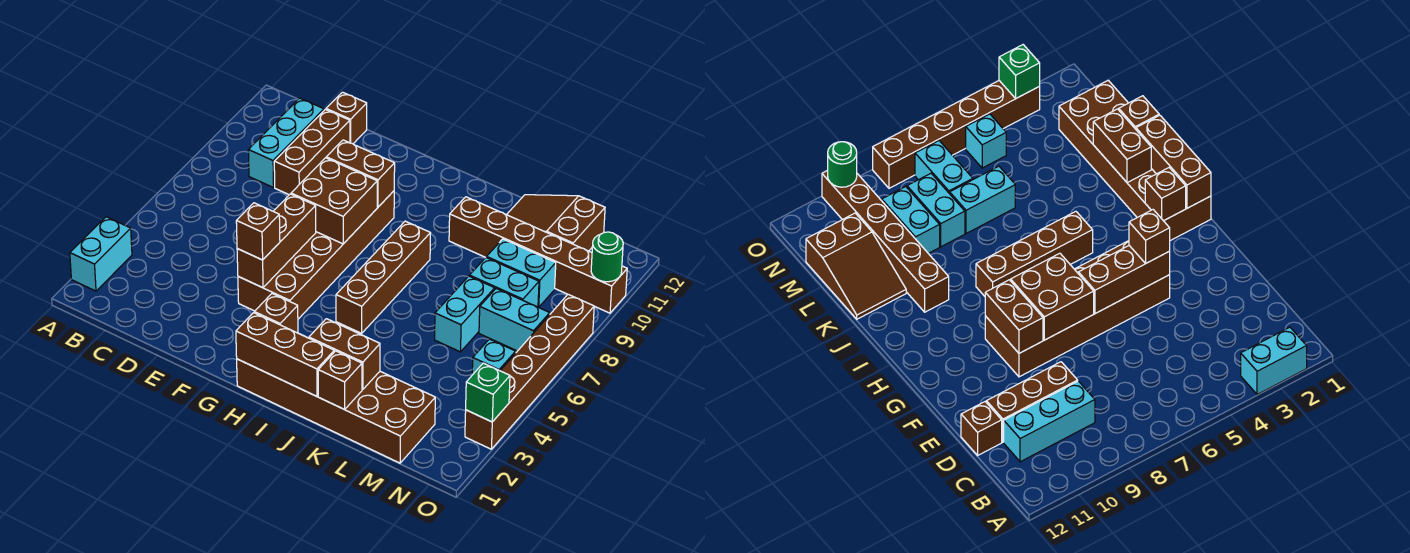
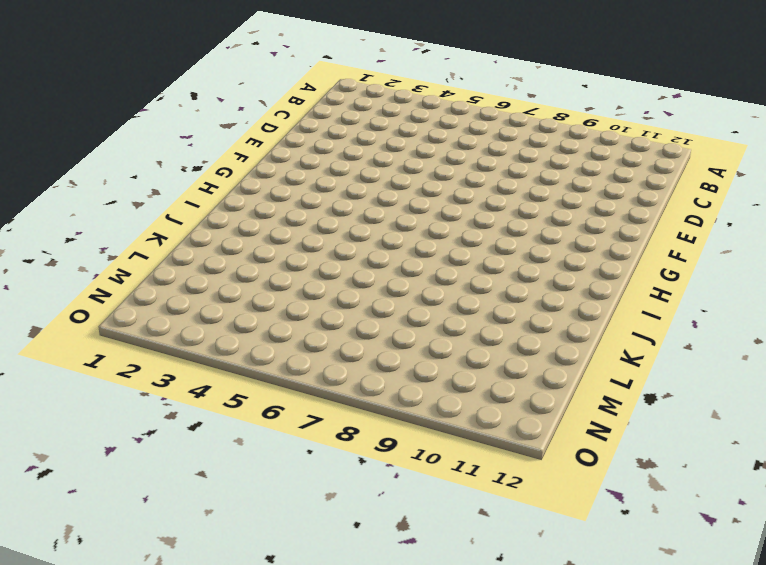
none -> cyan brick A2:A3 level 1
none -> cyan brick C9:C11 level 1
none -> brown brick D9:D11 level 1

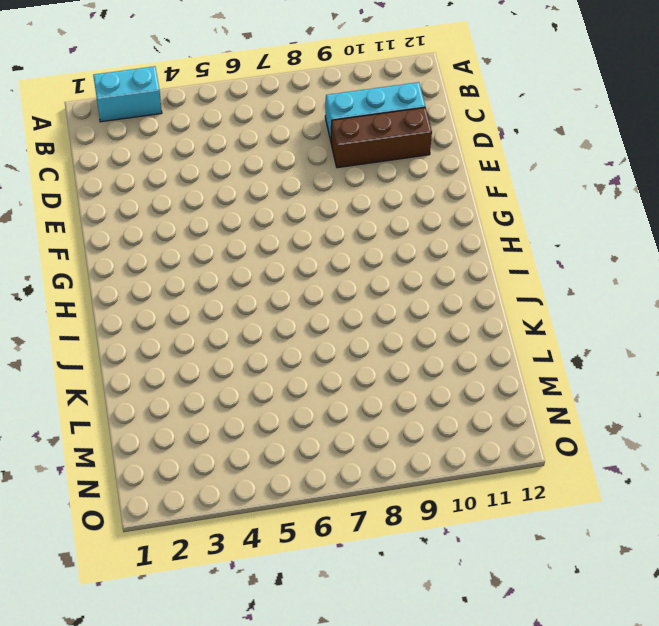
none -> brown brick D12 level 1
none -> brown brick F4:G9 level 1
none -> brown brick H1:M2 level 1

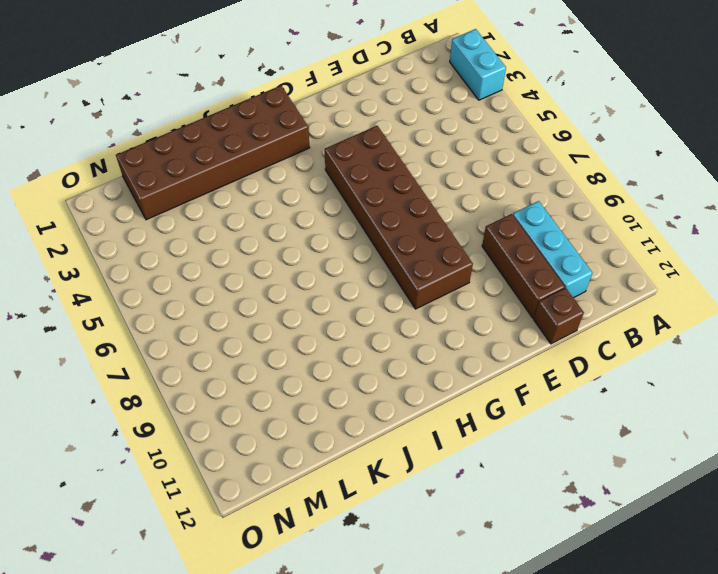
none -> brown brick I5:I8 level 1
none -> brown brick J10:O10 level 1
none -> brown slope K11:M12 level 1 top M

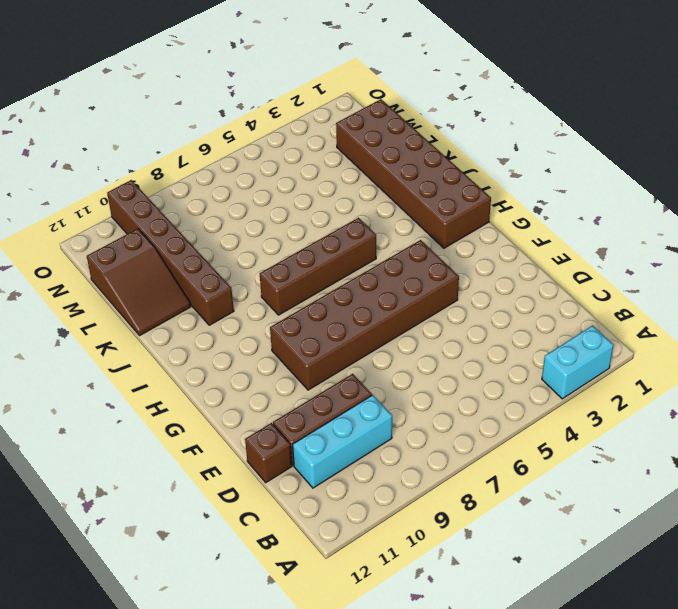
none -> cyan brick L6:L7 level 1
none -> cyan brick L8:M8 level 1
none -> cyan brick L9:M9 level 1

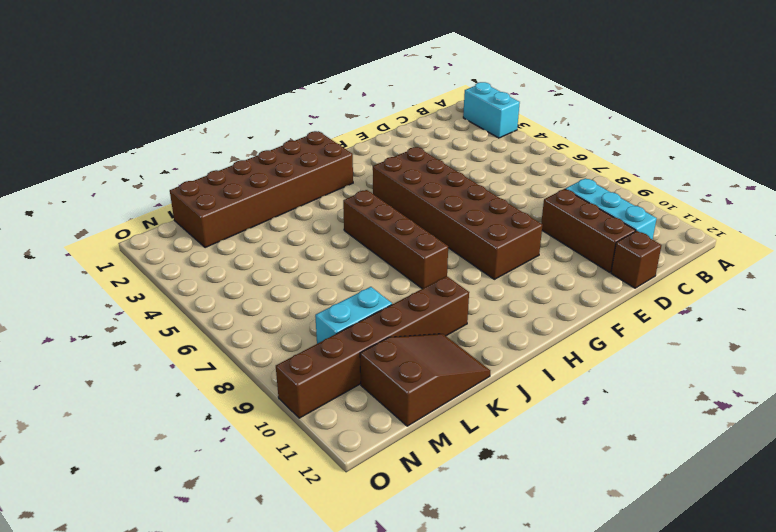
none -> cyan brick L6:L7 level 1
none -> cyan brick L8:M8 level 1
none -> cyan brick M7:N7 level 1

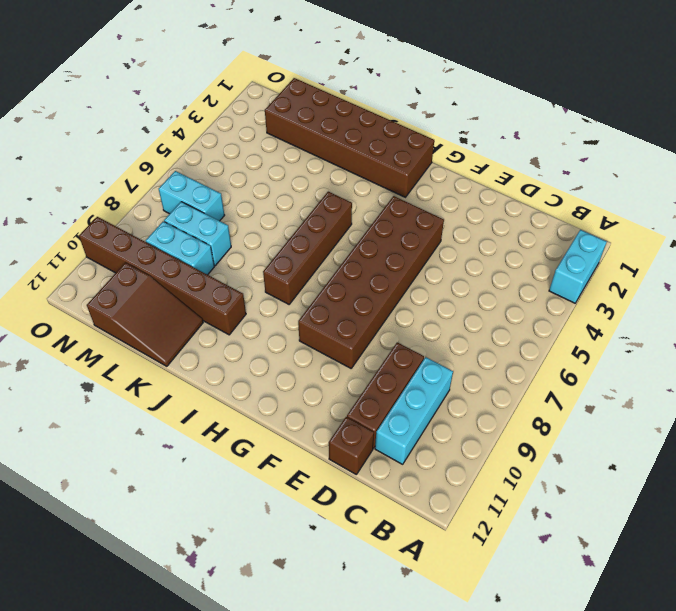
none -> cyan brick L6:L7 level 1
none -> cyan brick N5 level 1
none -> brown brick O3:O8 level 1

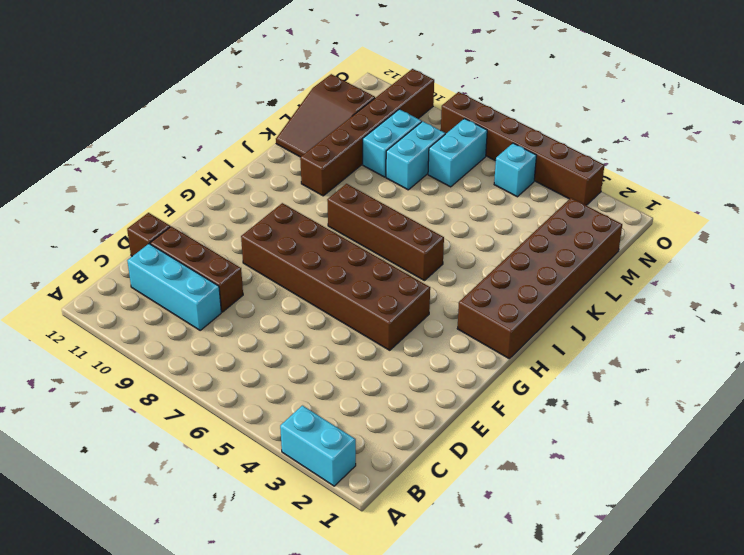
none -> cyan brick L6:L7 level 1
none -> brown brick F4:F6 level 2
none -> brown brick F7:G8 level 2

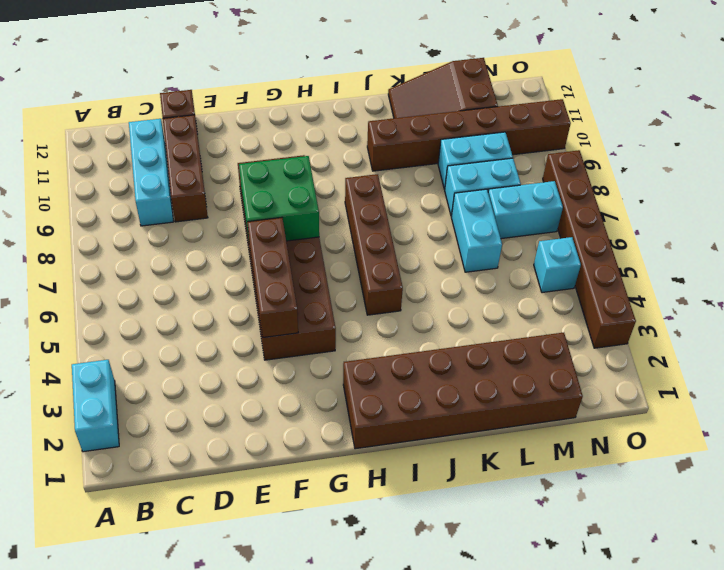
green brick F7:G8 level 2 -> brown brick F7:G8 level 2
none -> brown brick F9:G9 level 2
none -> brown brick H1:J1 level 2
none -> brown brick H2 level 2

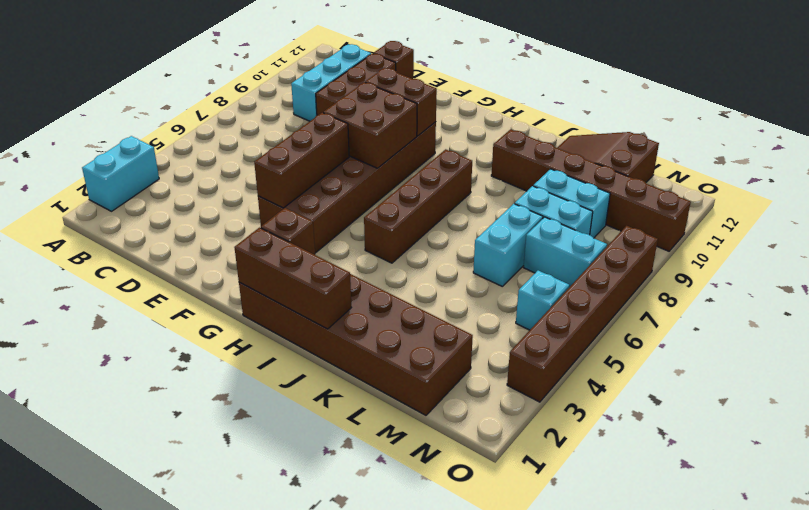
none -> brown brick J2:K2 level 2
none -> brown brick K1 level 2
none -> green brick O3 level 2

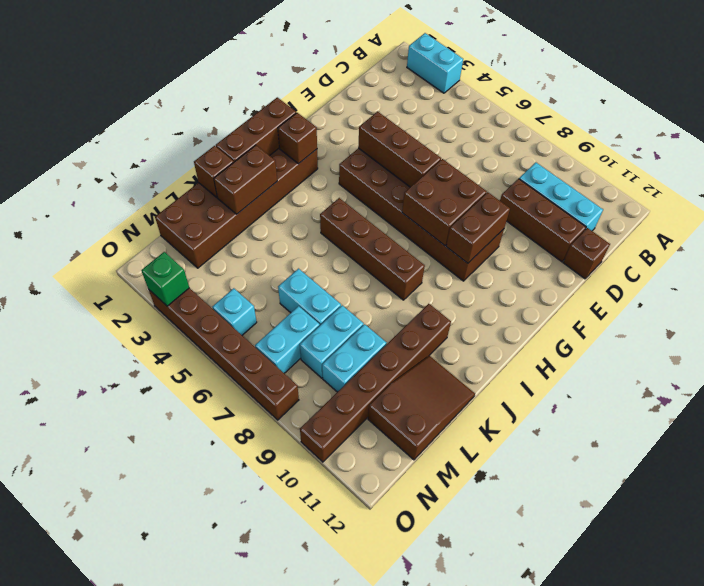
none -> green round brick O10 level 2
none -> brown brick F4 level 3

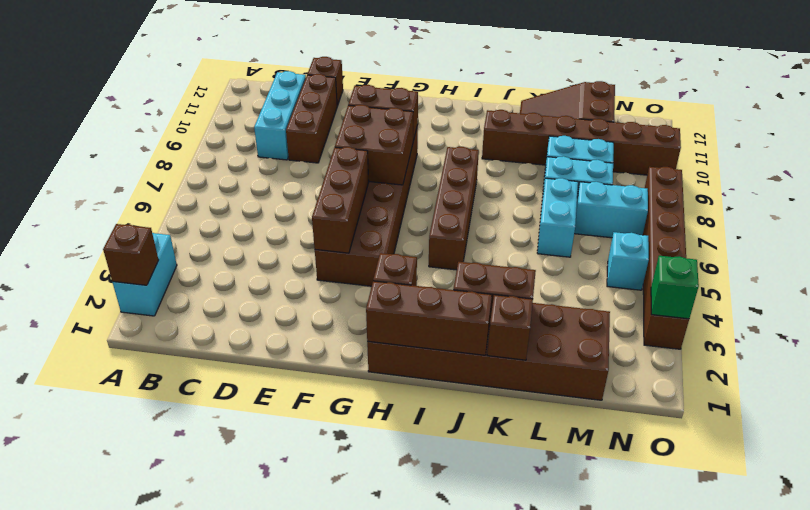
brown brick A2 level 2 -> brown brick F4 level 3
none -> green round brick O10 level 2

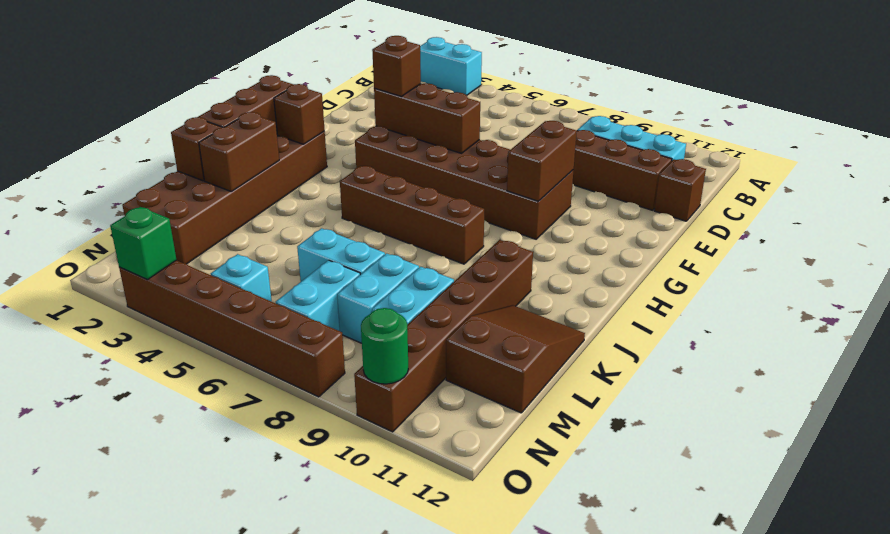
none -> brown brick F7:G8 level 2

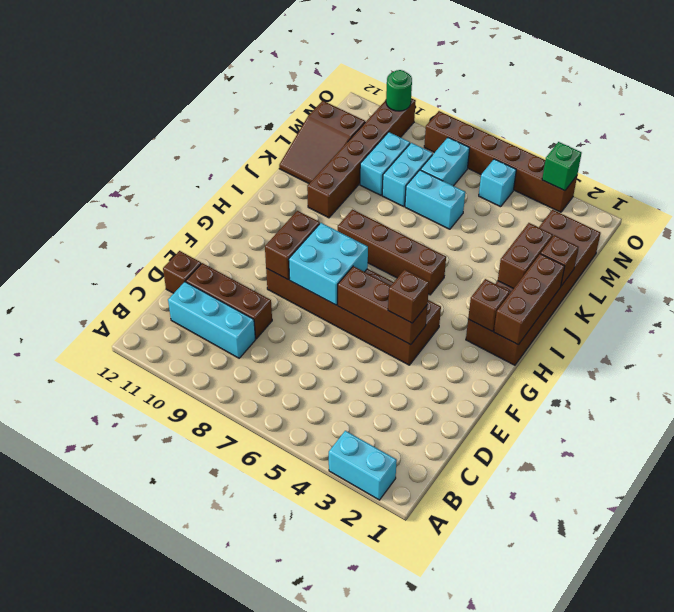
cyan brick F7:G8 level 2 -> brown brick F7:G8 level 2

